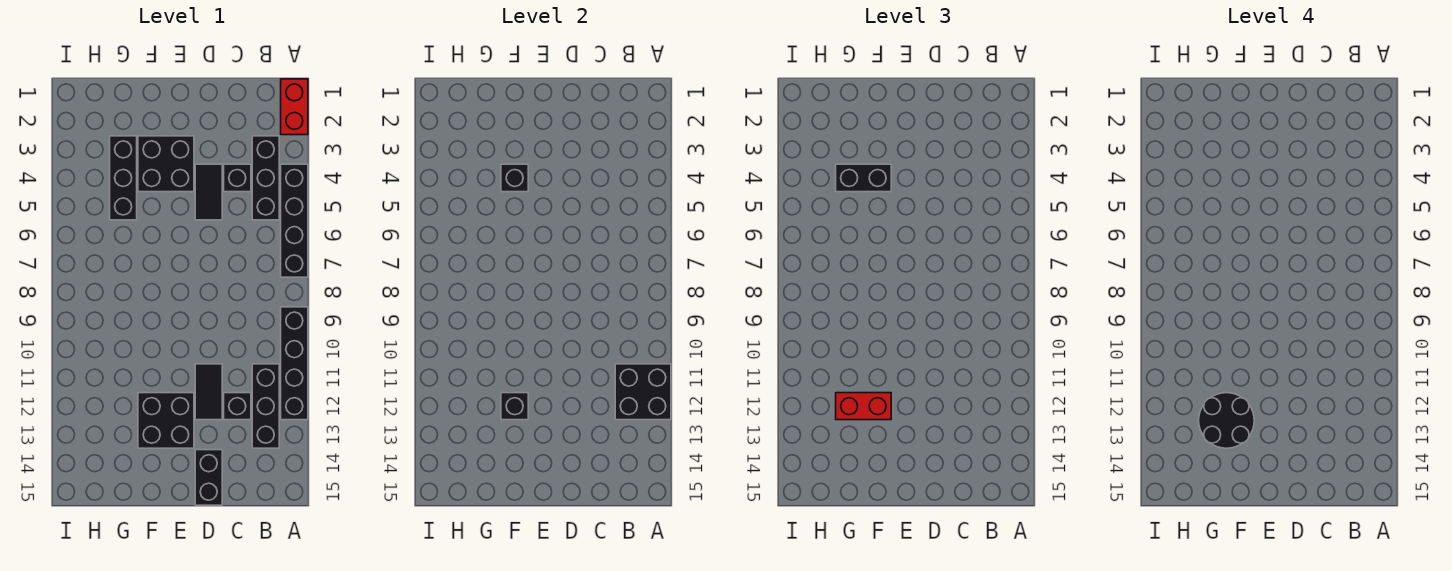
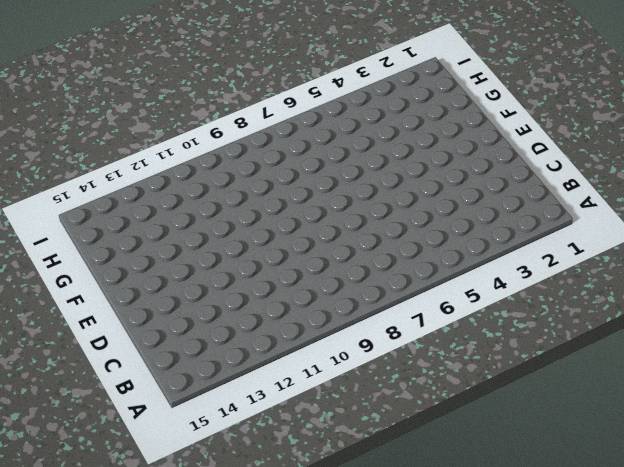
none -> red brick A1:A2 level 1
none -> black brick A4:A7 level 1
none -> black brick A9:A12 level 1

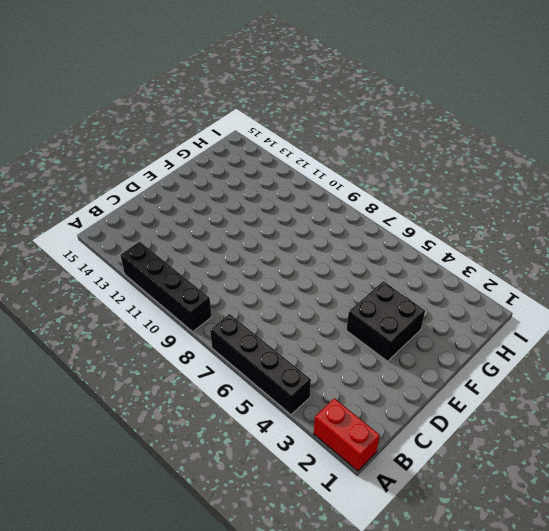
none -> black brick B3:B5 level 1
none -> black brick B11:B13 level 1
none -> black brick C4 level 1

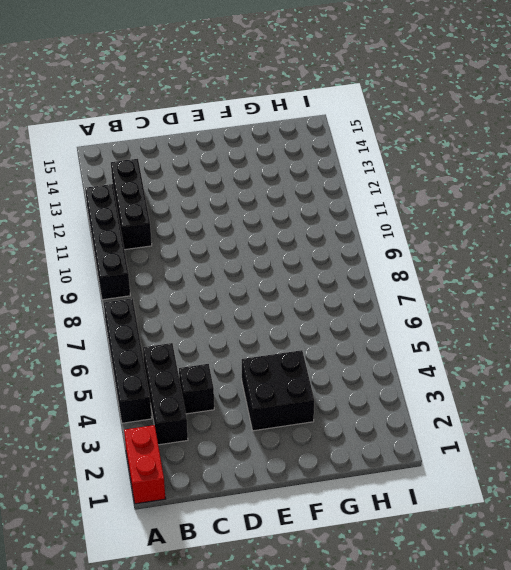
none -> black brick C12 level 1
none -> black tile D4:D5 level 1
none -> black tile D11:D12 level 1

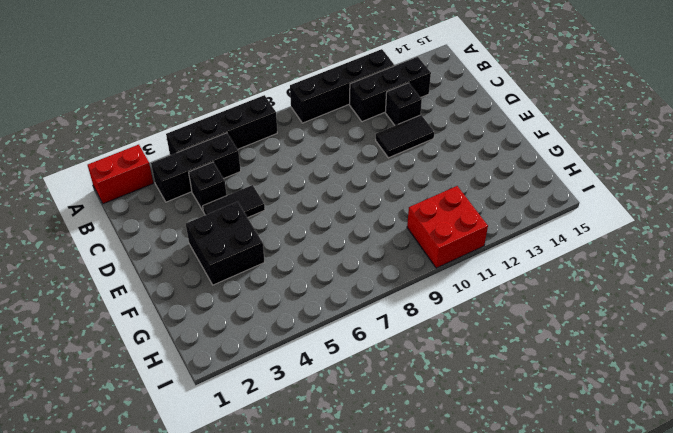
red brick H10:I11 level 1 -> none
none -> black brick D14:D15 level 1
none -> black brick E12:F13 level 1
none -> black brick G3:G5 level 1

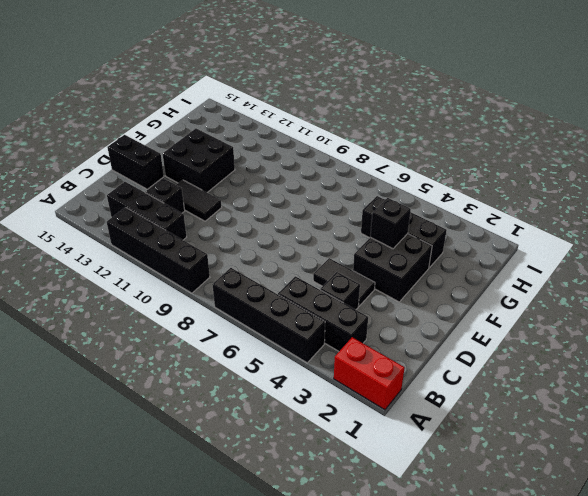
none -> black brick A11:B12 level 2
none -> black brick F12 level 2
none -> black brick F4:G4 level 3

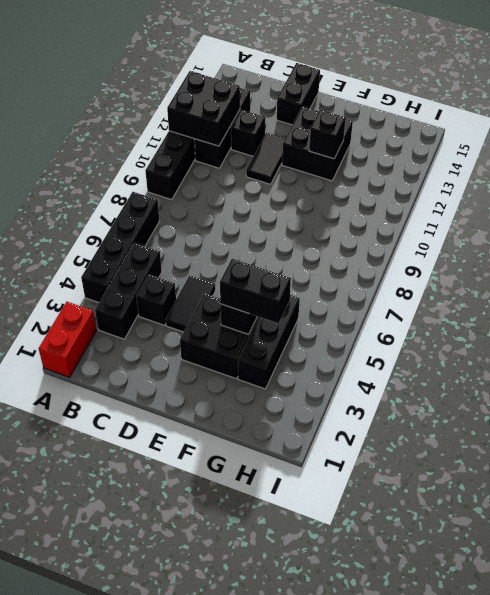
none -> red brick F12:G12 level 3
none -> black round brick F12:G13 level 4

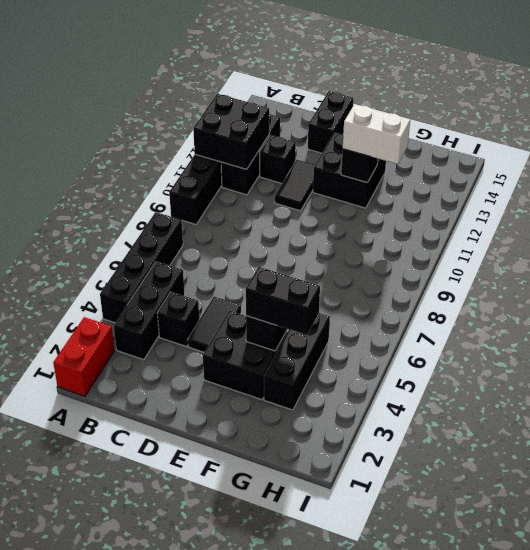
white brick F12:G12 level 3 -> red brick F12:G12 level 3
none -> black round brick F12:G13 level 4

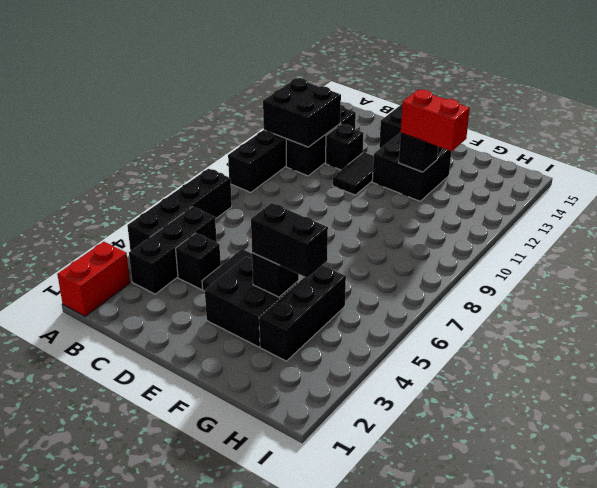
none -> black round brick F12:G13 level 4

